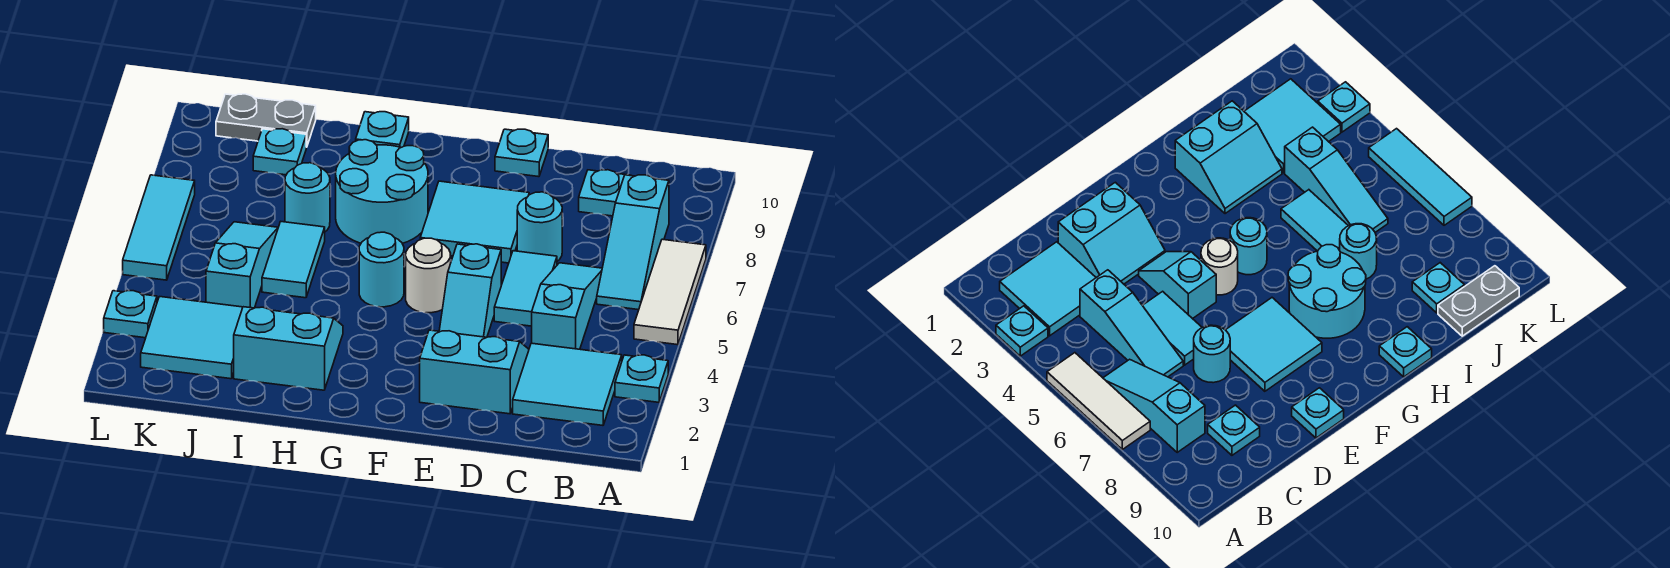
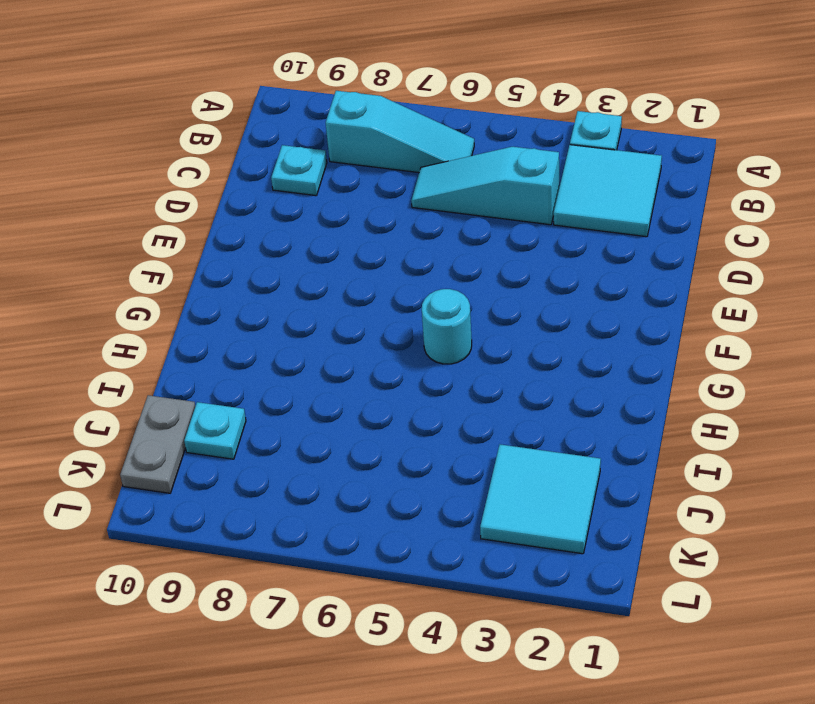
none -> white tile A5:A7 level 1
none -> cyan slope D2:E3 level 1 top 2
none -> cyan tile D5:D6 level 1

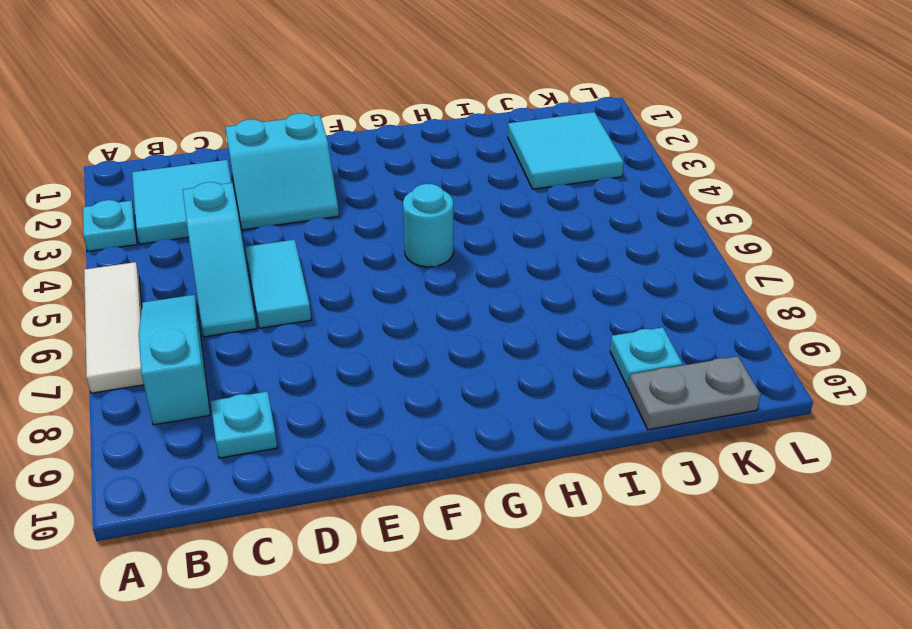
none -> cyan round brick D7 level 1
none -> cyan slope E4:E5 level 1 top 5
none -> cyan tile E7:F8 level 1

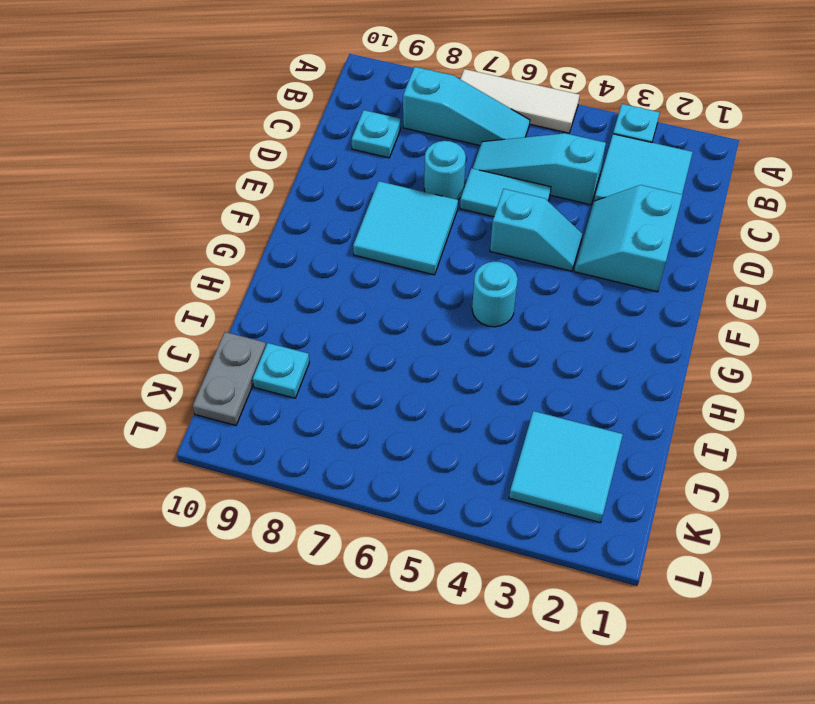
none -> cyan plate E10 level 1
none -> white round brick F5 level 1
none -> cyan round brick G7:H8 level 1

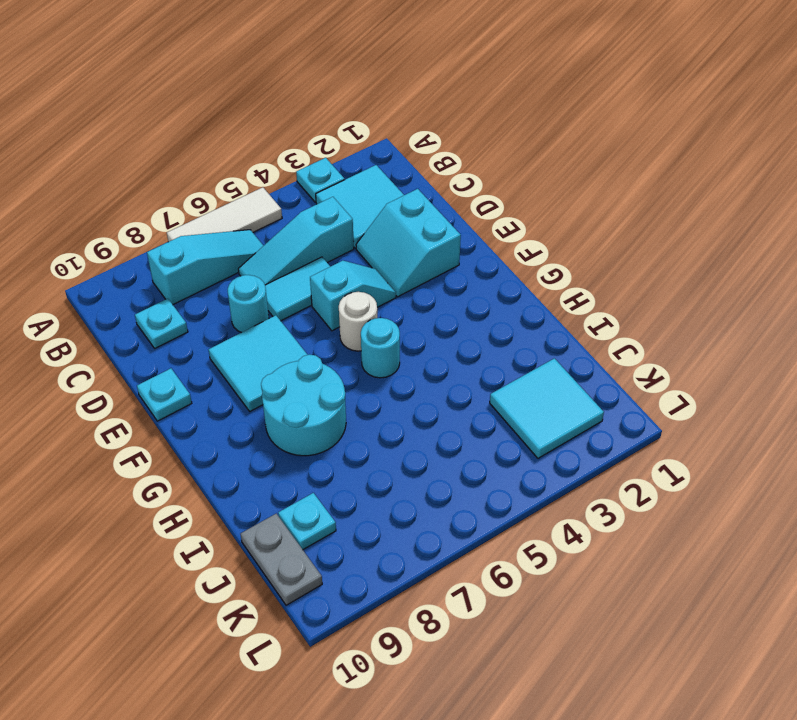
none -> cyan slope H2:I3 level 1 top 2
none -> cyan plate H10 level 1
none -> cyan tile I5:I6 level 1

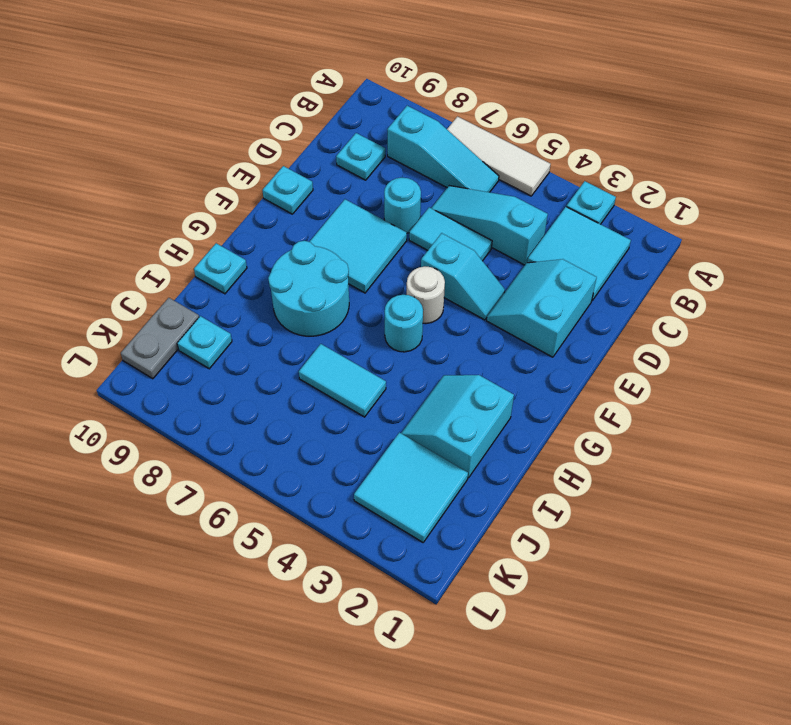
none -> cyan round brick I7 level 1
none -> cyan slope J4:J6 level 1 top 4
none -> cyan plate L3 level 1

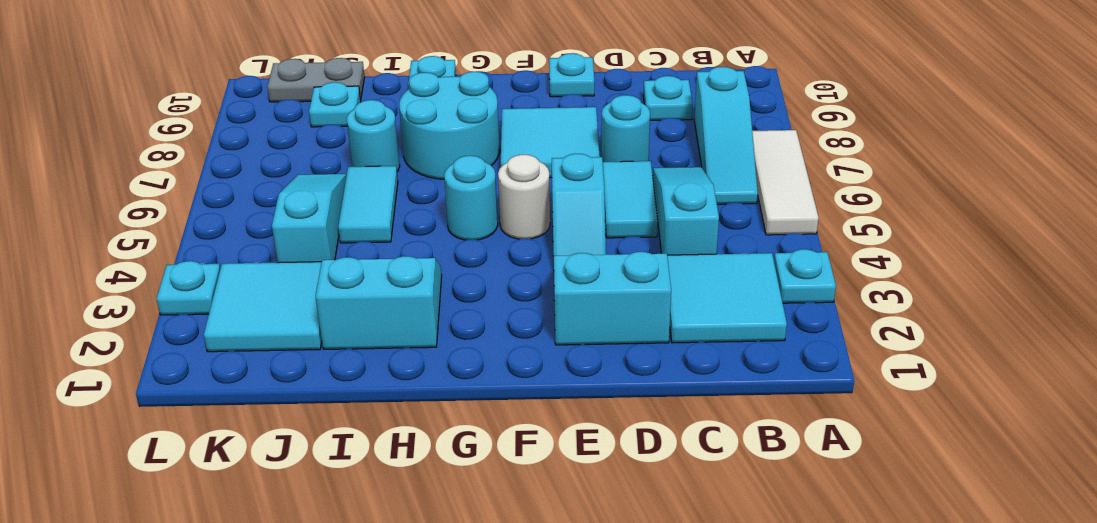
none -> cyan tile L5:L7 level 1

